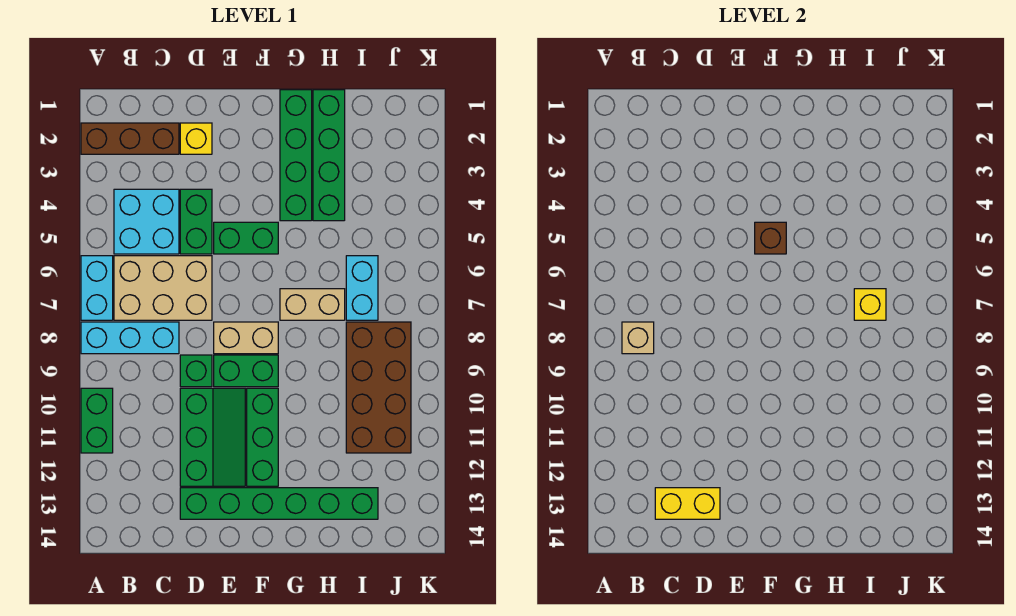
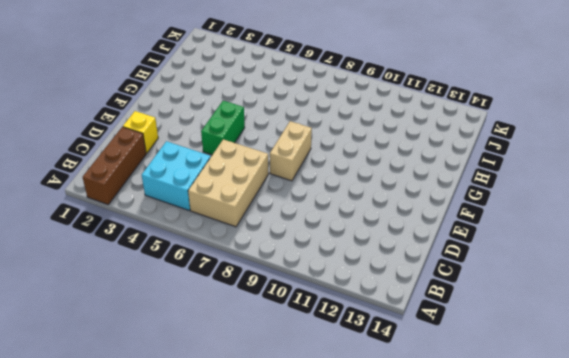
none -> cyan brick A6:A7 level 1
none -> cyan brick A8:C8 level 1
none -> green brick A10:A11 level 1

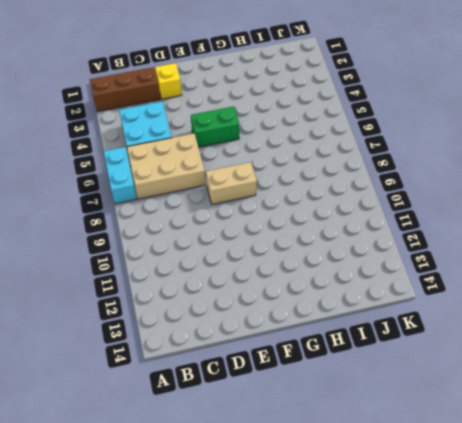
none -> cyan brick A8:C8 level 1
none -> green brick A10:A11 level 1
none -> green brick D4:D5 level 1

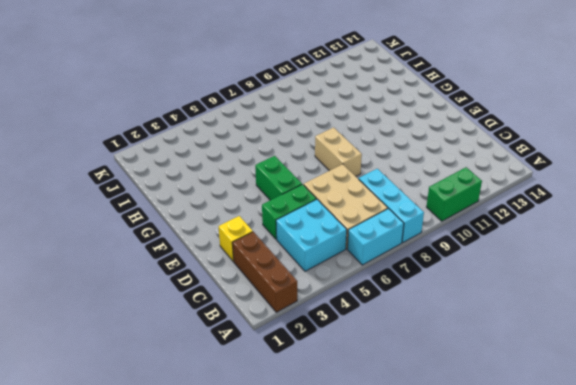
none -> green brick D9 level 1
none -> green slope D10:E12 level 1 top D
none -> green brick D13:I13 level 1

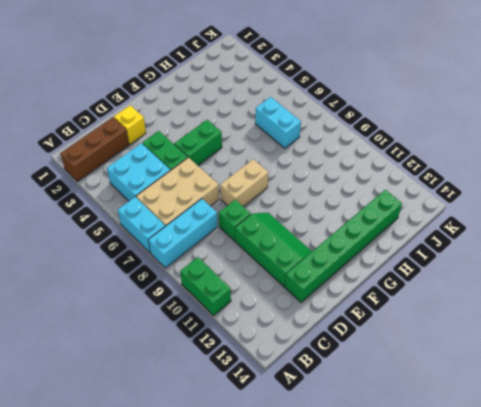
none -> green brick E9:F9 level 1
none -> green brick F10:F12 level 1
none -> green brick G1:G4 level 1

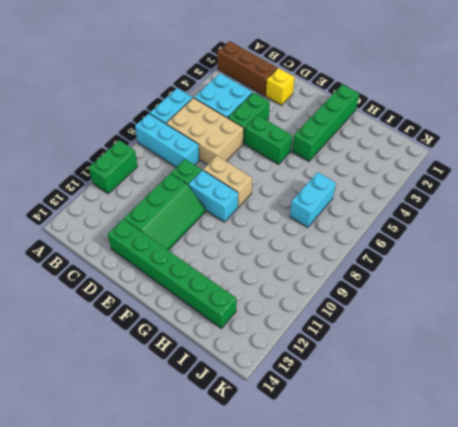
cyan brick E9:F9 level 1 -> green brick E9:F9 level 1
none -> green brick F10:F12 level 1
none -> tan brick G7:H7 level 1
none -> green brick H1:H4 level 1

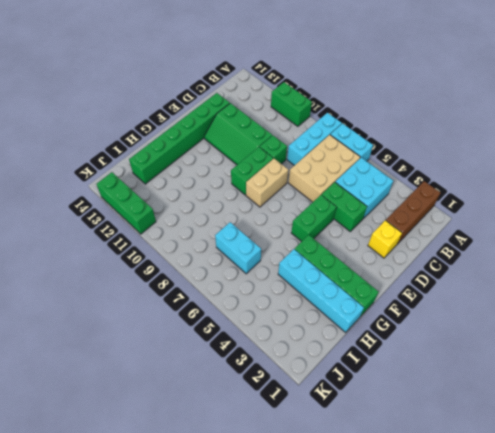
cyan brick H1:H4 level 1 -> green brick H1:H4 level 1
green brick K11:K13 level 1 -> green brick F10:F12 level 1
none -> tan brick G7:H7 level 1
none -> brown brick I8:J11 level 1
none -> tan brick B8 level 2

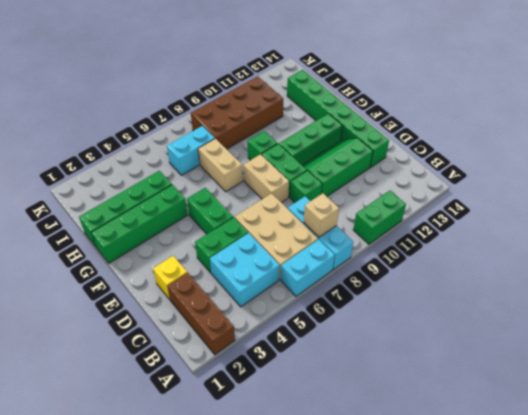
green brick G9 level 1 -> none
none -> yellow brick C13:D13 level 2
none -> brown brick F5 level 2
none -> yellow brick I7 level 2

